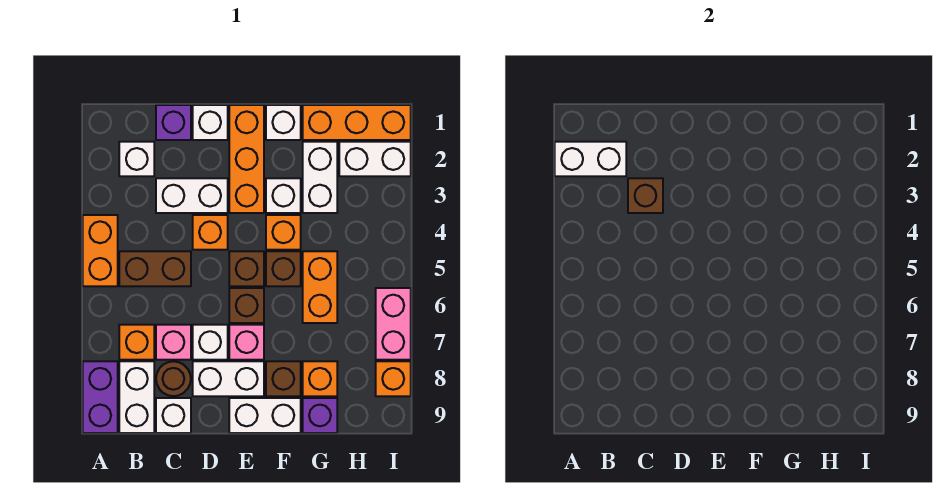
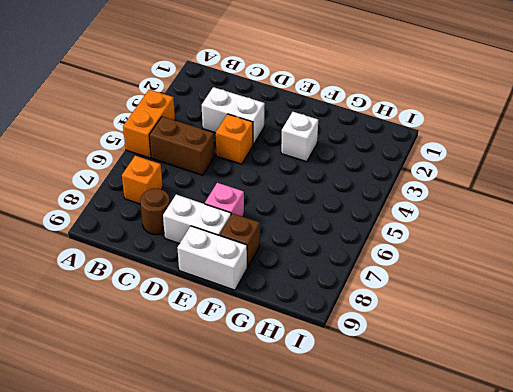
none -> purple brick A8:A9 level 1
none -> white brick B2 level 1
none -> white brick B8:B9 level 1
none -> purple brick C1 level 1

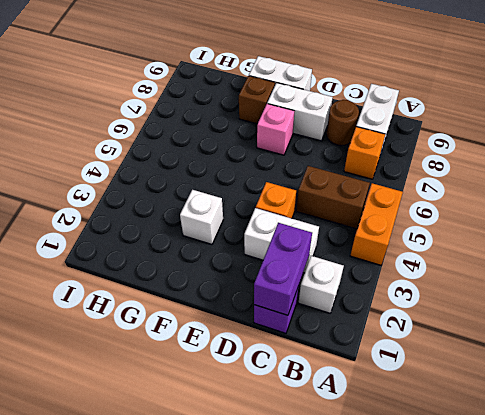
purple brick C1:C2 level 2 -> purple brick A8:A9 level 1
none -> pink brick C7 level 1
none -> white brick C9 level 1
none -> white brick D1 level 1
none -> white brick D7 level 1

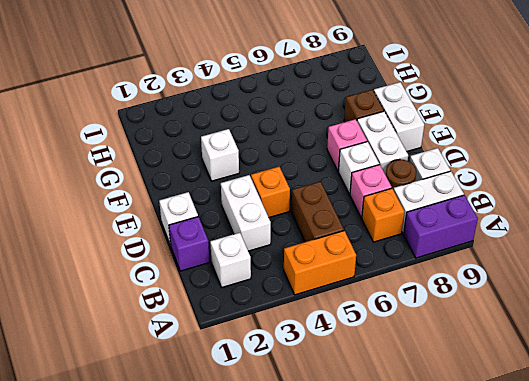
none -> orange brick E1:E3 level 1
none -> brown brick E5 level 1
none -> brown brick E6 level 1
none -> white brick F1 level 1

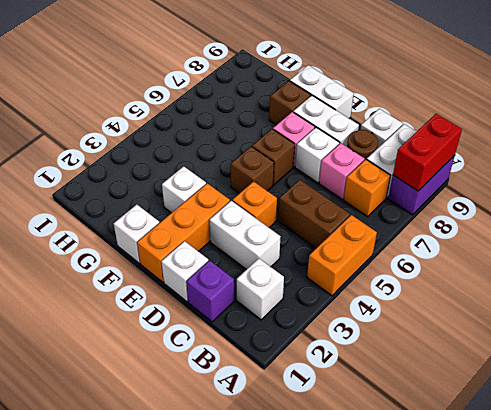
red brick A8:A9 level 2 -> none
none -> orange brick F4 level 1
none -> brown brick F5 level 1
none -> orange brick G1:I1 level 1
none -> white brick G2:G3 level 1

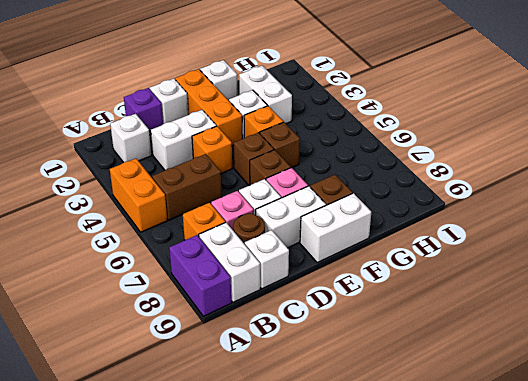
none -> orange brick G1:I1 level 1
none -> orange brick G5:G6 level 1
none -> orange brick G8 level 1
none -> purple brick G9 level 1

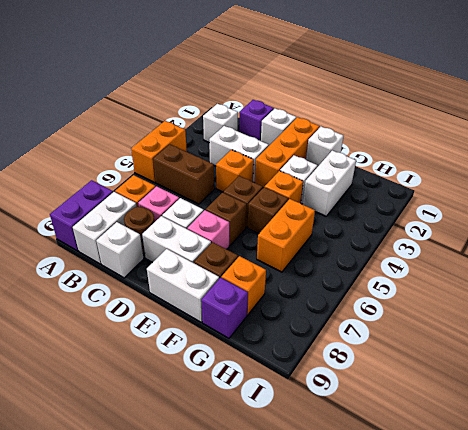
none -> orange brick G1:I1 level 1
none -> white brick H2:I2 level 1
none -> pink brick I6:I7 level 1
none -> orange brick I8 level 1

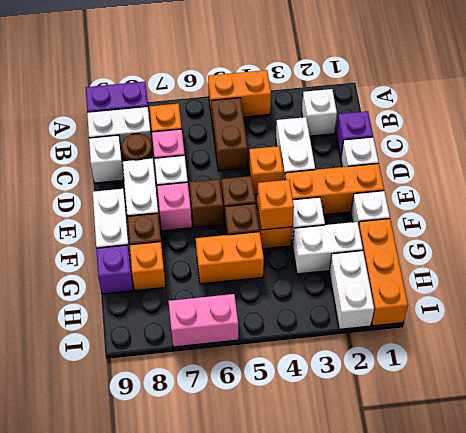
orange brick F4 level 2 -> orange brick I8 level 1
none -> white brick A2:B2 level 2
none -> brown brick C3 level 2

